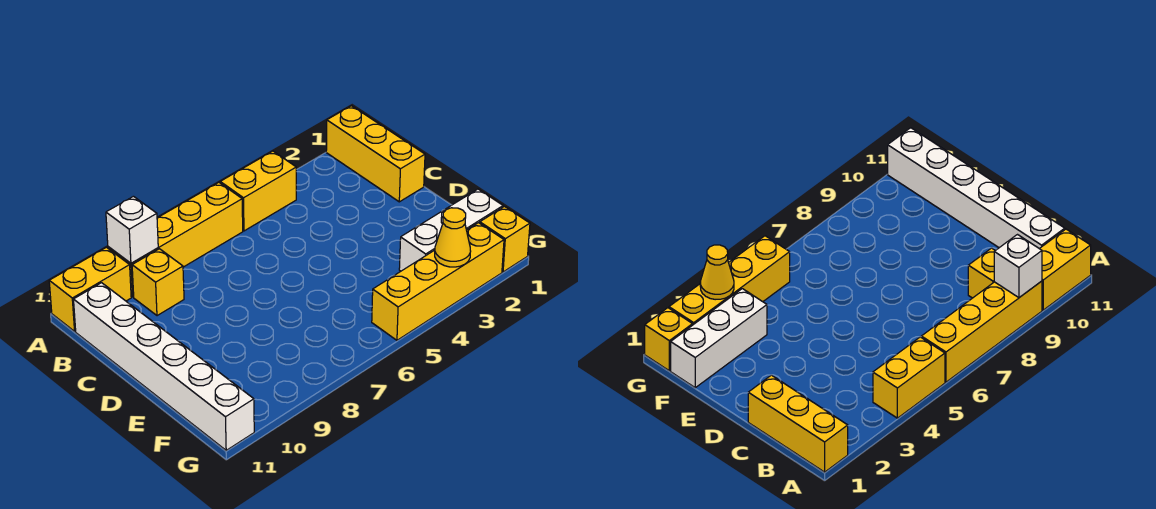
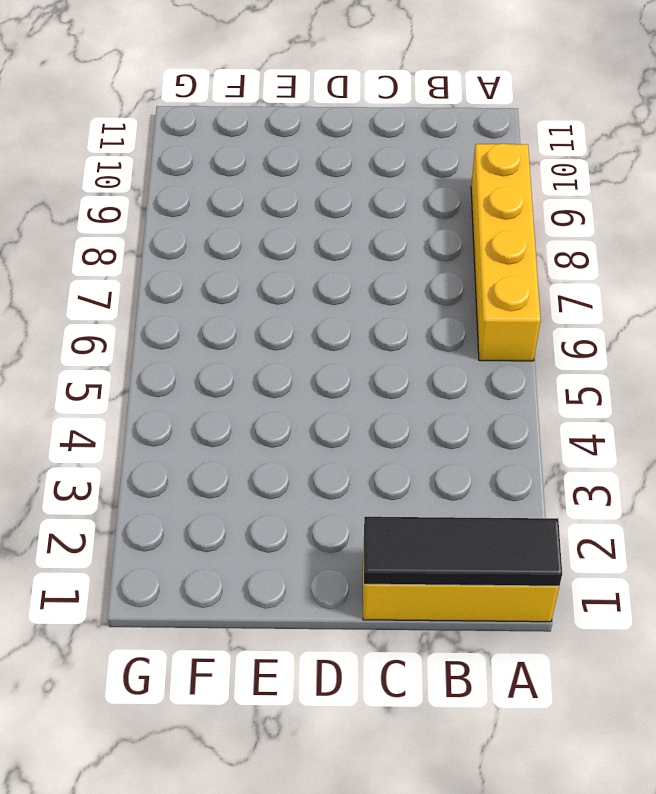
black tile A1:C1 level 2 -> none
none -> yellow brick A4:A5 level 1
none -> yellow brick A10:A11 level 1

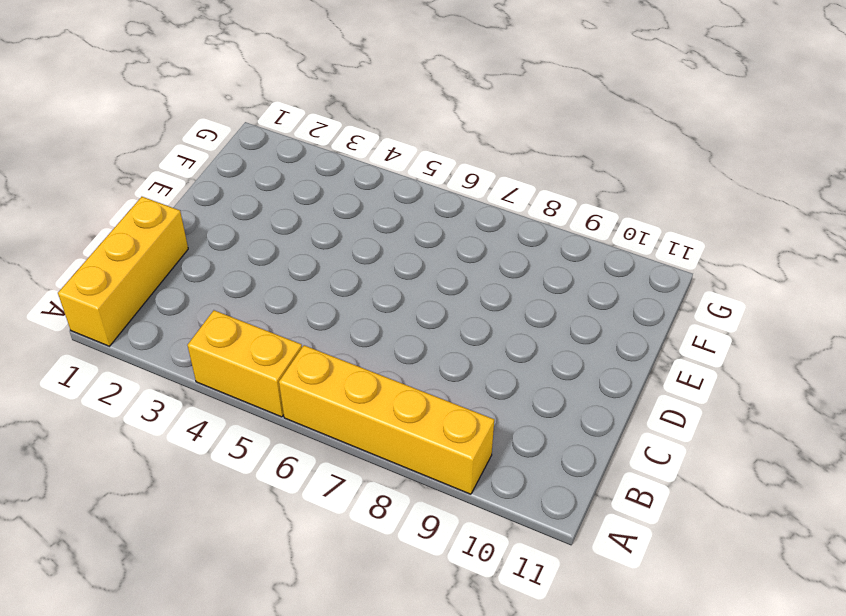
none -> yellow brick A10:A11 level 1
none -> yellow brick B9 level 1

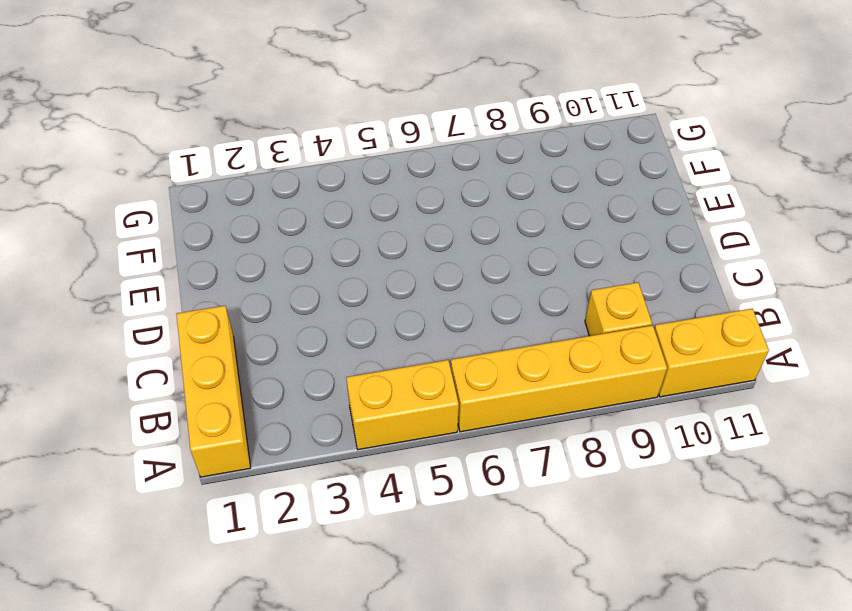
none -> white brick B11:G11 level 1
none -> white brick F1:F3 level 1

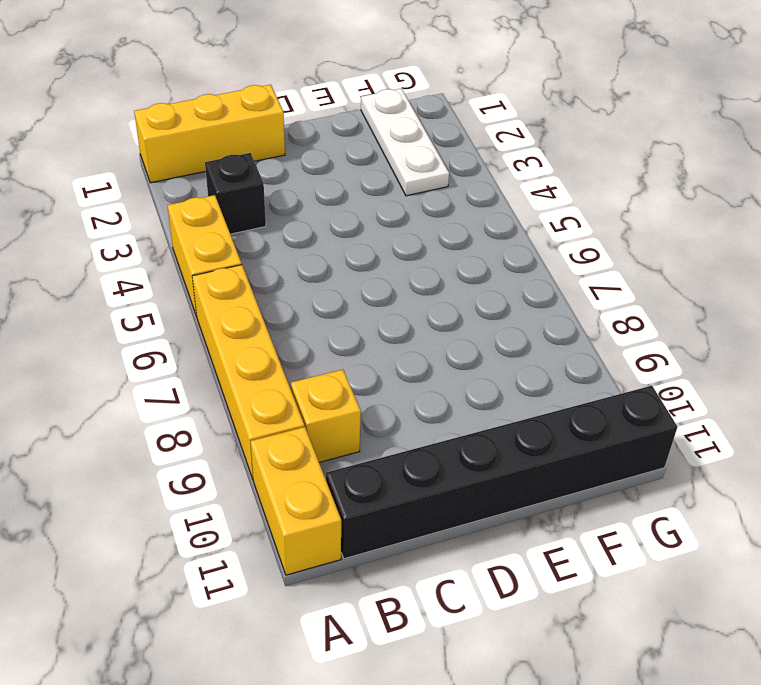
black brick B3 level 1 -> none
black brick B11:G11 level 1 -> white brick B11:G11 level 1
white plate F1:F3 level 1 -> white brick F1:F3 level 1
none -> yellow brick G1 level 1
none -> yellow brick G2:G5 level 1

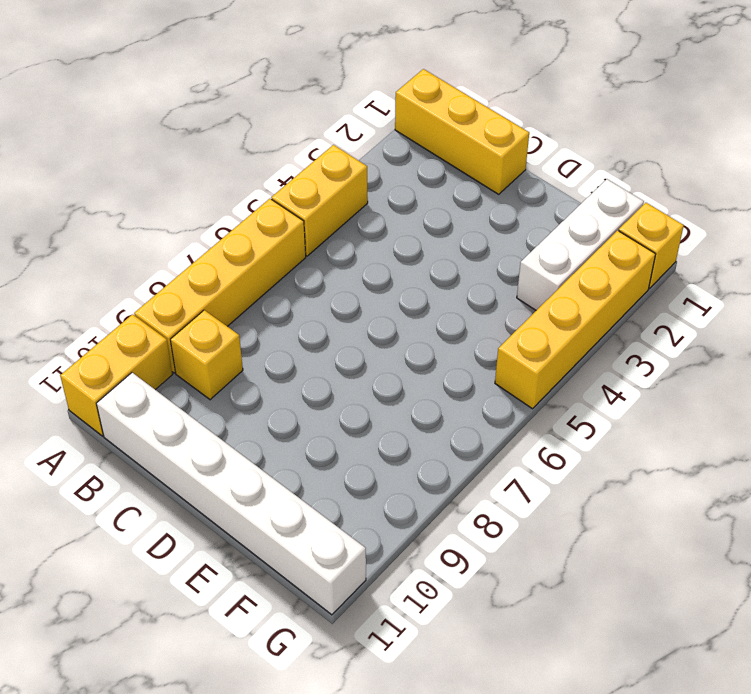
none -> white brick A9 level 2
none -> yellow cone G3 level 2

